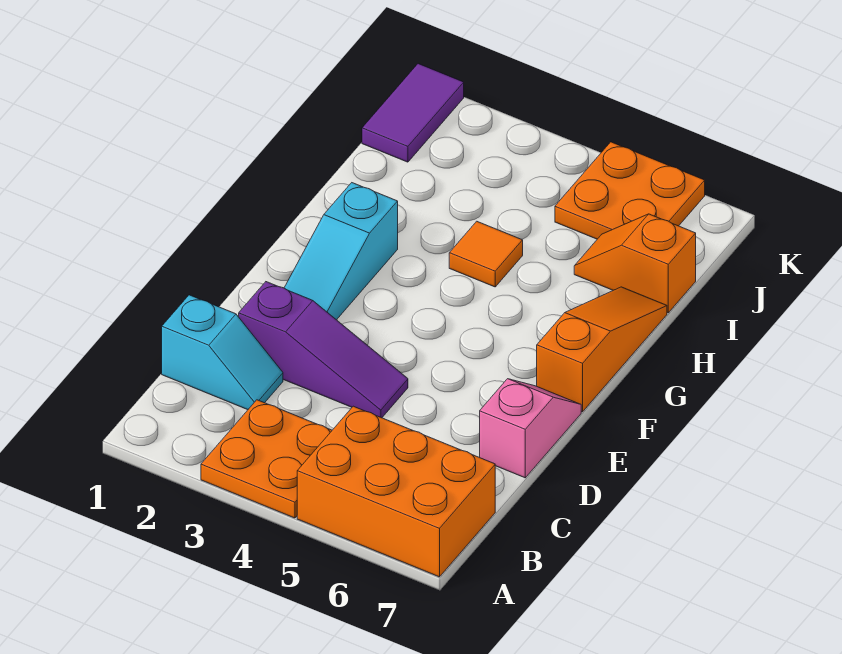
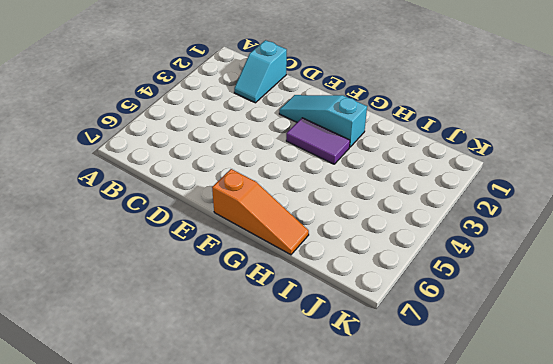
purple tile F3:G3 level 1 -> purple tile J1:K1 level 1
none -> orange plate A3:B4 level 1
none -> orange brick A5:B7 level 1

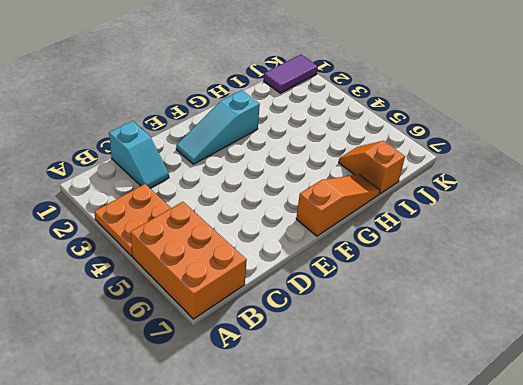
none -> purple slope D2:D4 level 1 top 2
none -> pink slope D7:E7 level 1 top D

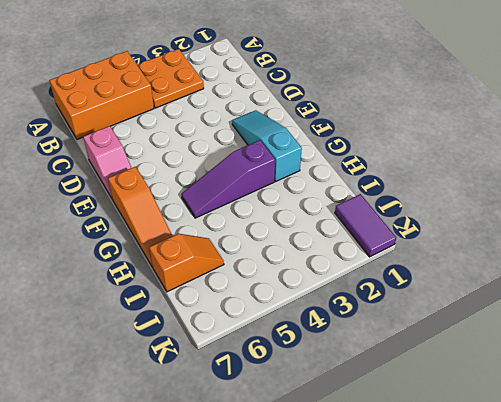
purple slope G3:G5 level 1 top 3 -> purple slope D2:D4 level 1 top 2
none -> cyan slope C1:C2 level 1 top 1
none -> orange tile H4 level 1

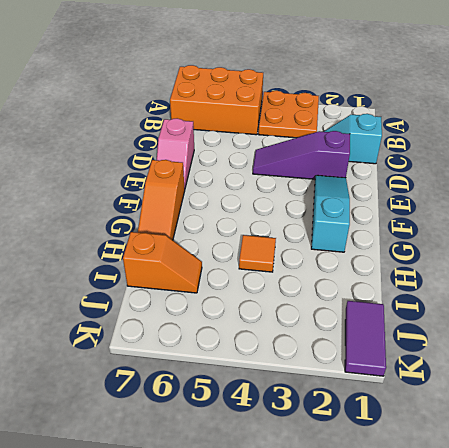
none -> orange plate J5:K6 level 1

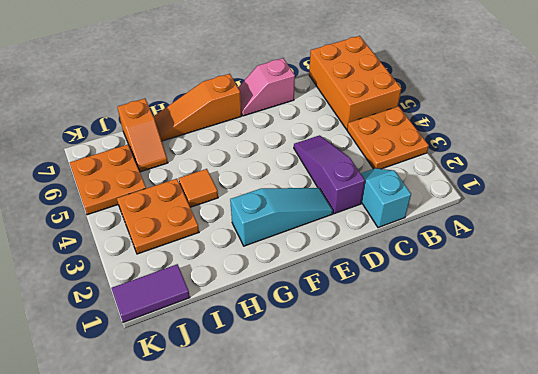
orange plate I3:J4 level 1 -> none

